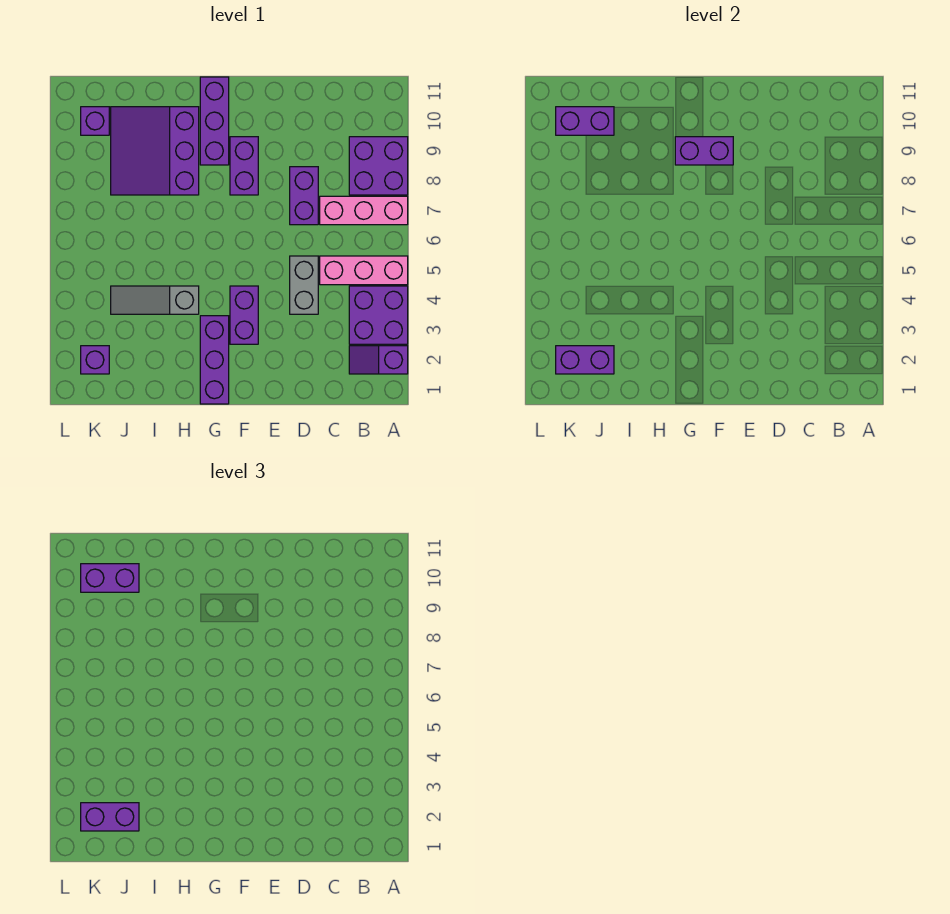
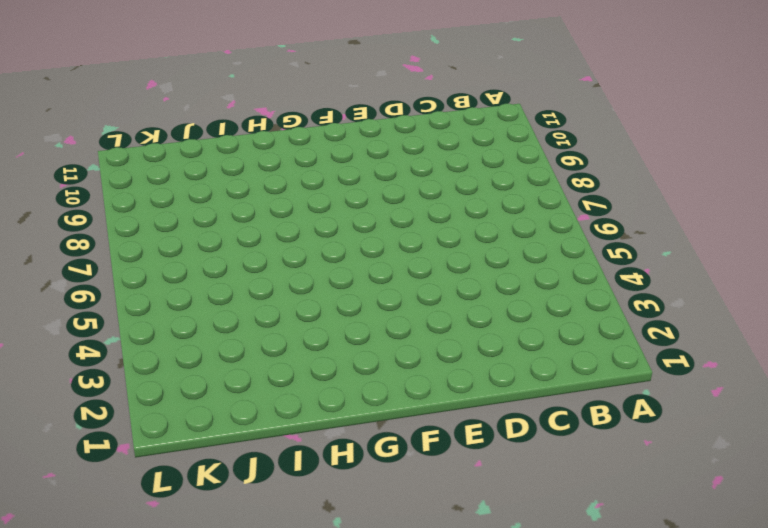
none -> purple slope A2:B2 level 1 top A
none -> purple brick A3:B4 level 1
none -> pink brick A5:C5 level 1

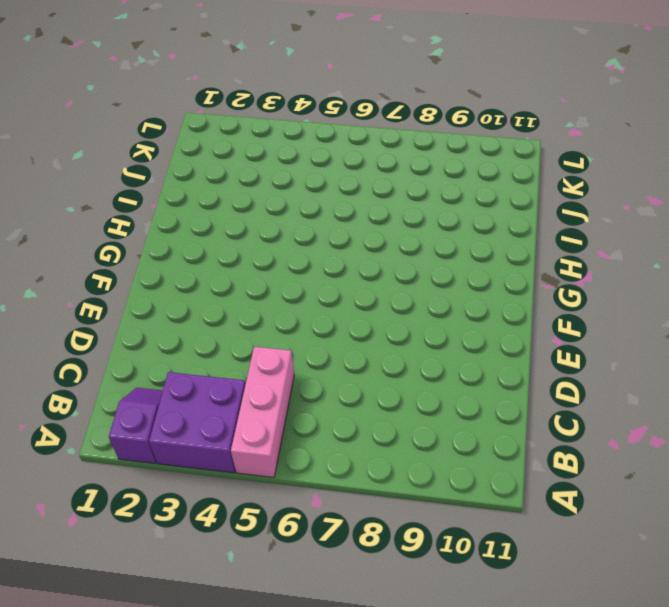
none -> pink brick A7:C7 level 1
none -> purple brick A8:B9 level 1
none -> grey brick D4:D5 level 1

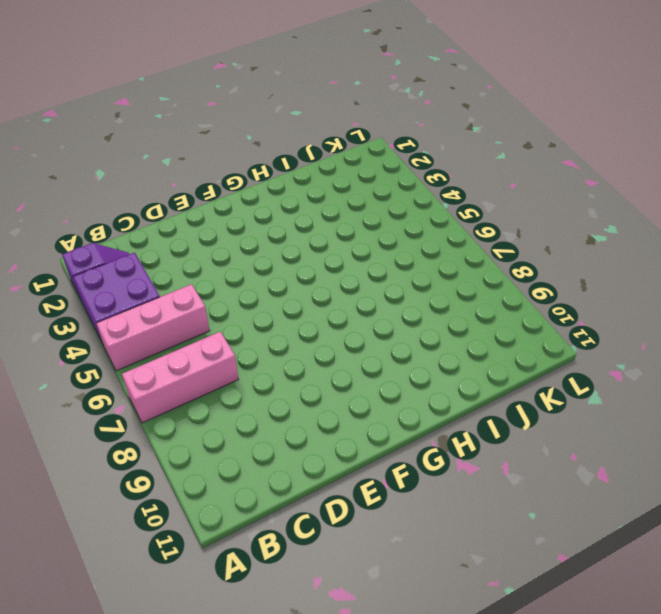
none -> purple brick A8:B9 level 1
none -> grey brick D4:D5 level 1
none -> purple brick D7:D8 level 1

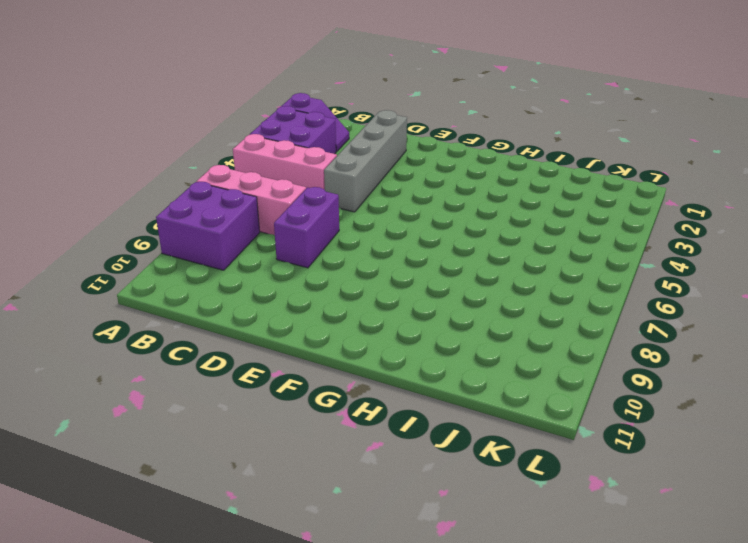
grey brick D2:D5 level 1 -> grey brick D4:D5 level 1
none -> purple brick F3:F4 level 1
none -> purple brick F8:F9 level 1
none -> purple brick G1:G3 level 1

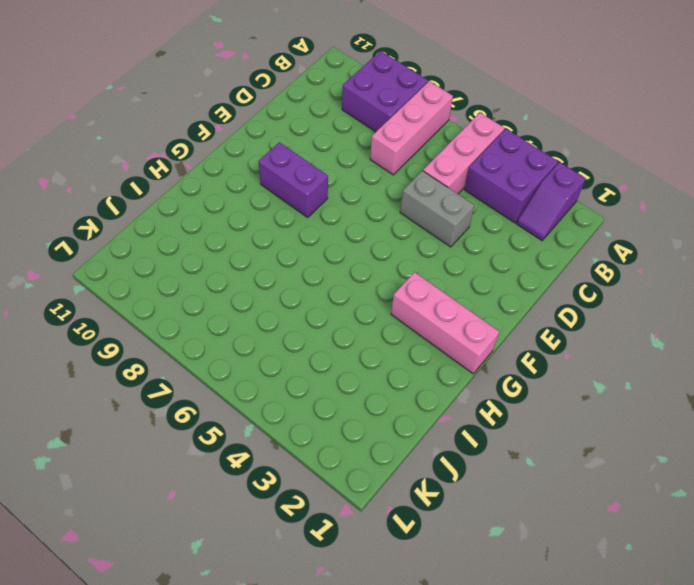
pink brick G1:G3 level 1 -> purple brick G1:G3 level 1
none -> purple brick D7:D8 level 1
none -> purple brick F3:F4 level 1
none -> purple brick G9:G11 level 1

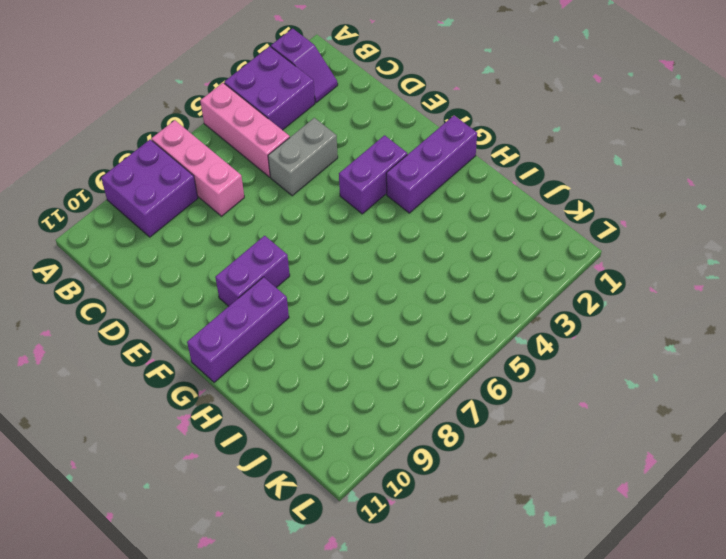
none -> purple brick D7:D8 level 1
none -> grey slope H4:J4 level 1 top H
none -> purple slope H8:J10 level 1 top H

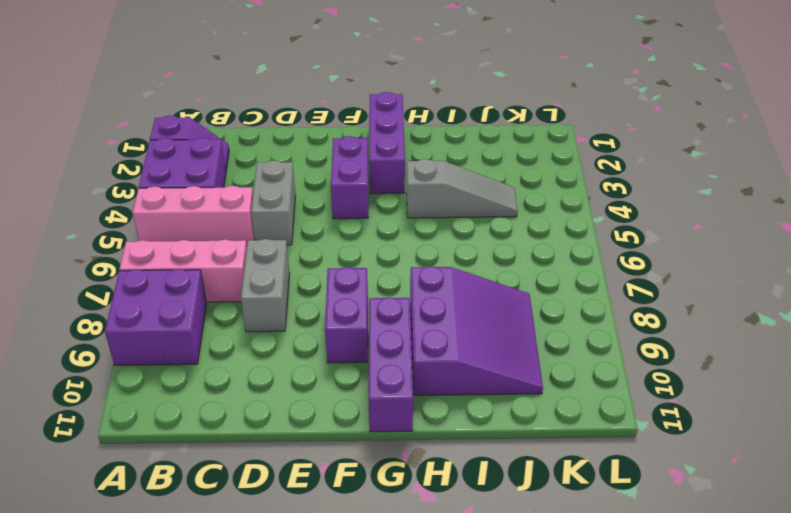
grey brick D7:D8 level 1 -> purple brick D7:D8 level 1
none -> purple brick K2 level 1
none -> purple brick K10 level 1
none -> purple brick F9:G9 level 2

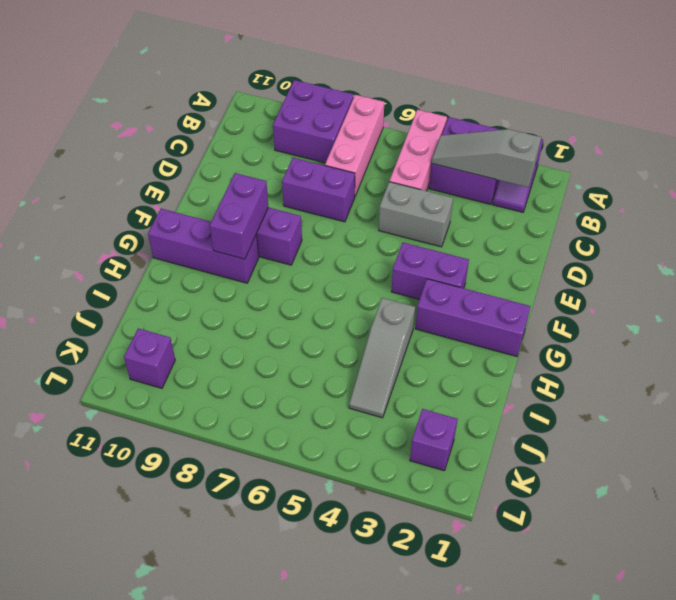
grey slope B2:B4 level 2 top 2 -> none
none -> purple slope H8:J10 level 1 top H
none -> purple brick J2:K2 level 2
none -> purple brick J10:K10 level 2

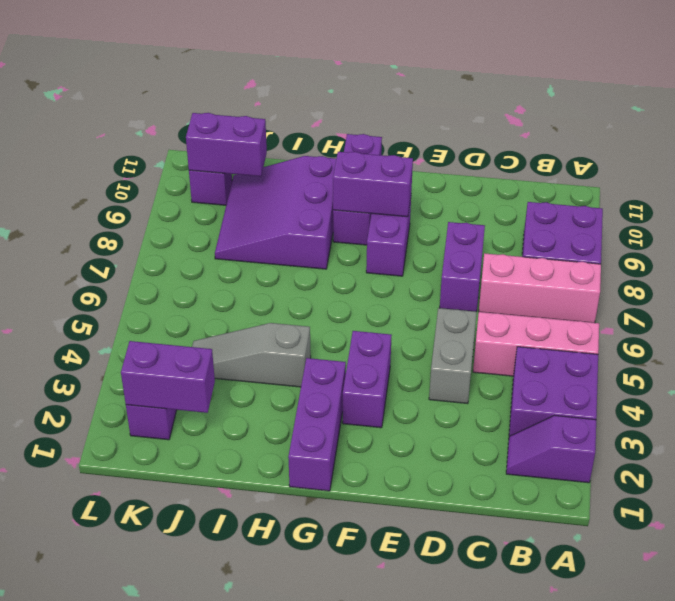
none -> purple brick J2:K2 level 3
none -> purple brick J10:K10 level 3

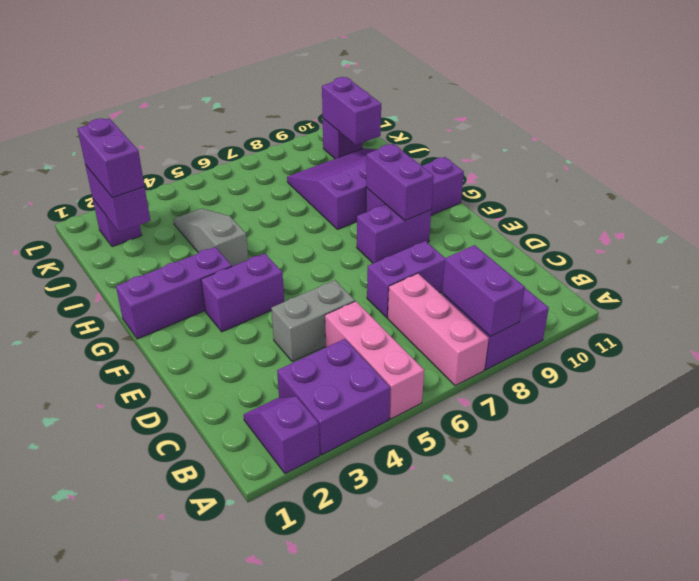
purple brick A8:B8 level 2 -> purple brick J10:K10 level 3

